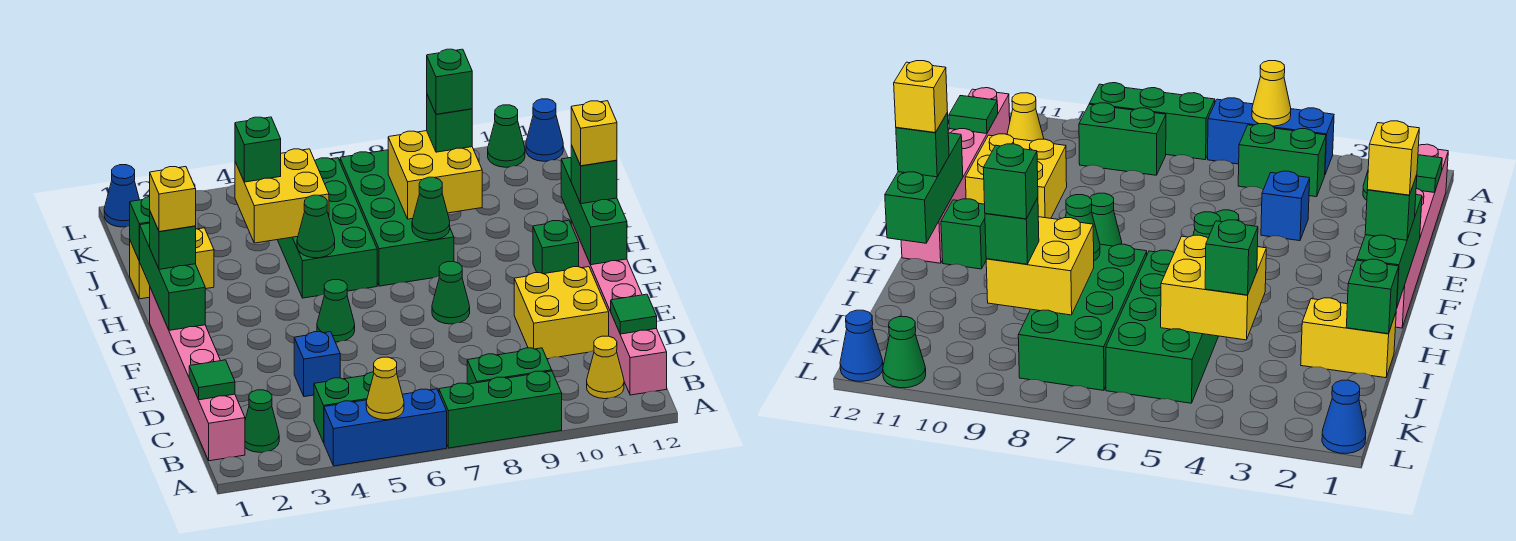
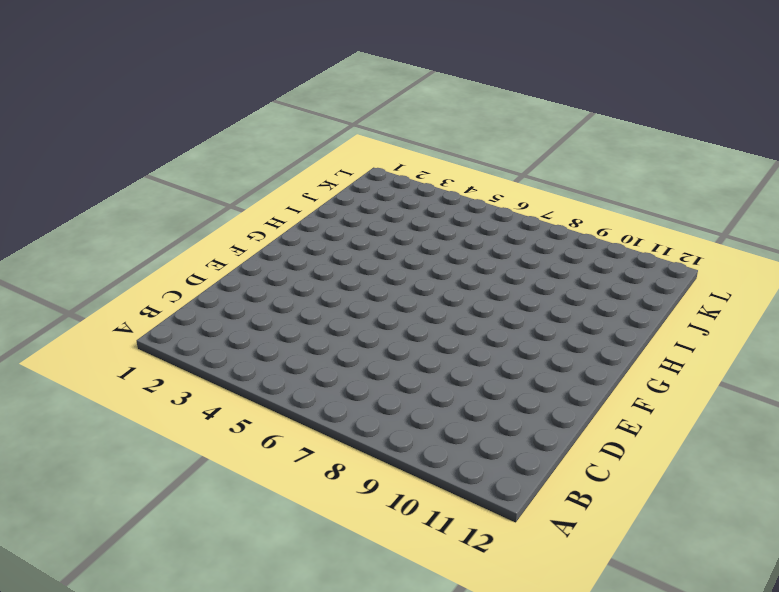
none -> blue brick A4:A6 level 1
none -> green brick A7:A9 level 1
none -> pink brick B1:G1 level 1
none -> green cone B2 level 1

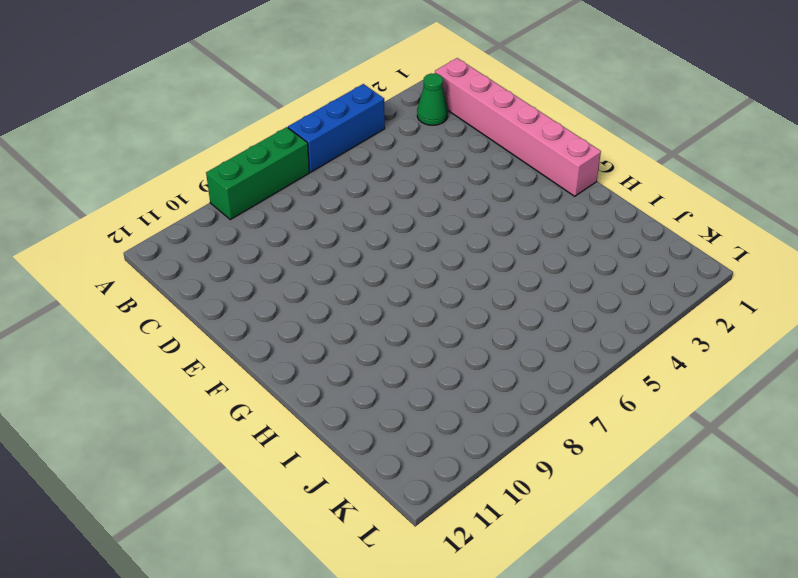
none -> green brick B4:B5 level 1
none -> green brick B8:B9 level 1
none -> yellow cone B11 level 1
none -> pink brick B12:G12 level 1

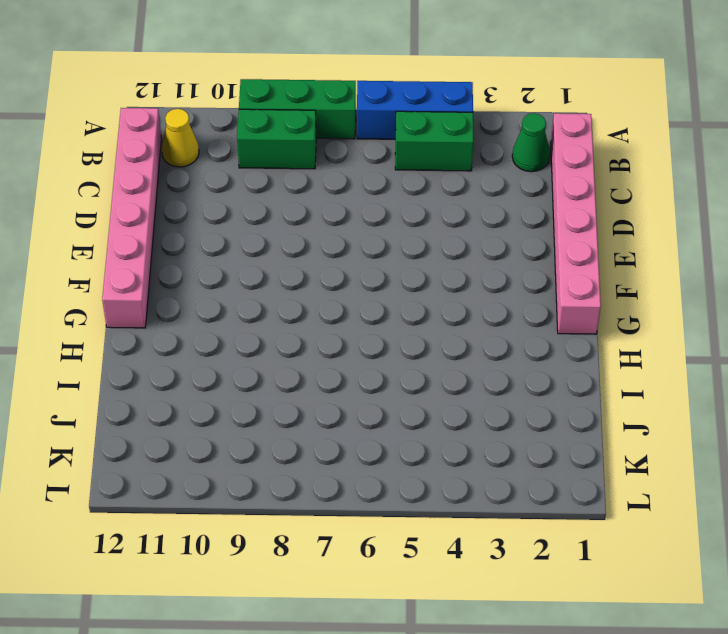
none -> blue brick D4 level 1
none -> yellow brick D10:E11 level 1
none -> green cone F5 level 1
none -> green cone F8 level 1

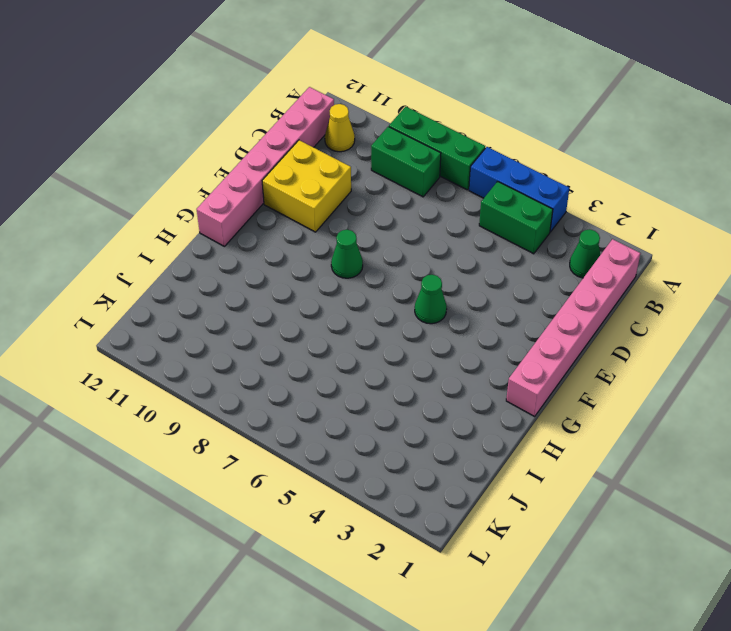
none -> blue brick D4 level 1
none -> green brick G11 level 1
none -> green brick H5:K6 level 1
none -> green brick H7:K8 level 1

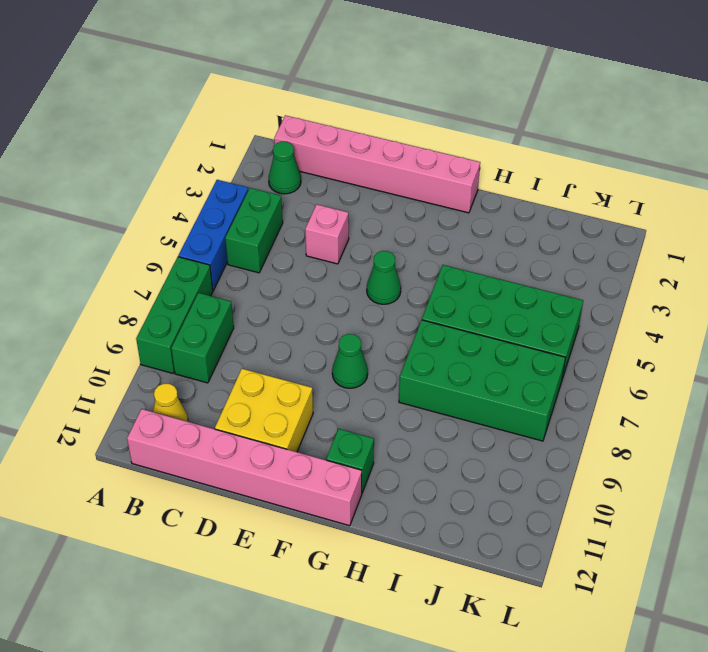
pink brick D4 level 1 -> blue brick D4 level 1
none -> yellow brick I1:I2 level 1
none -> blue cone L1 level 1
none -> green cone L11 level 1
none -> blue cone L12 level 1

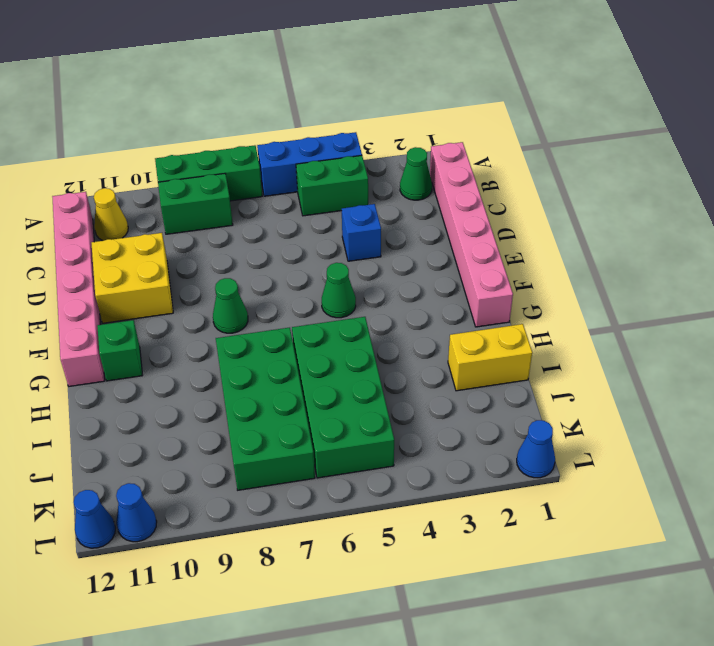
blue cone L11 level 1 -> green cone L11 level 1
none -> yellow cone A5 level 2
none -> green tile C1 level 2
none -> green tile C12 level 2
none -> green brick F1:H1 level 2

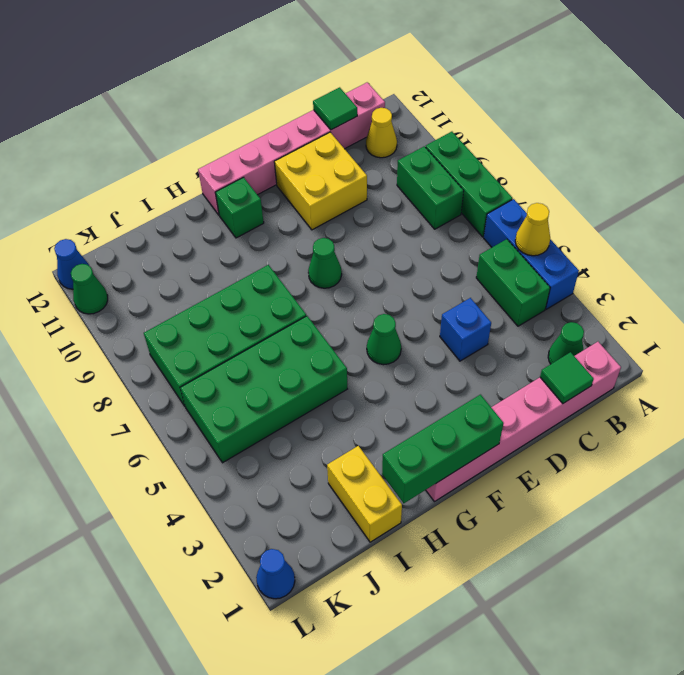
none -> green brick F12:H12 level 2
none -> green cone H5 level 2
none -> green cone H8 level 2
none -> green brick I1 level 2

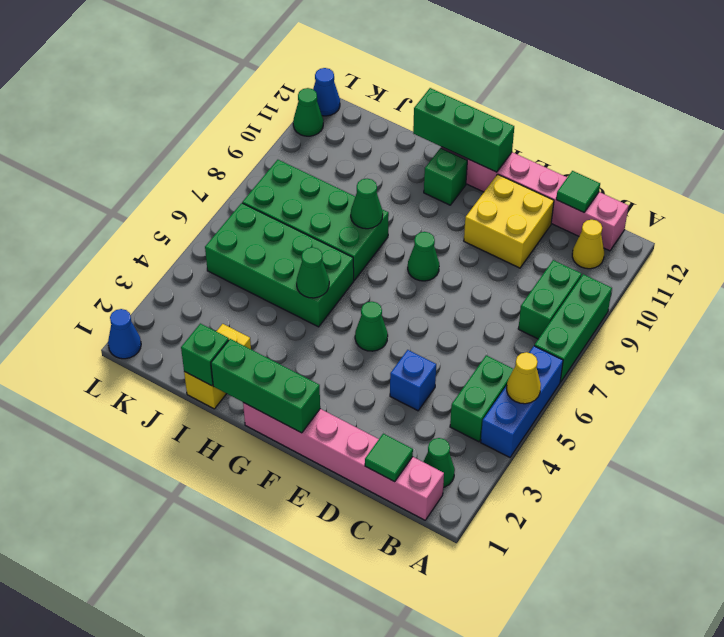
none -> yellow brick I4:J5 level 2
none -> yellow brick I8:J9 level 2
none -> green brick G1 level 3
none -> green brick G12 level 3

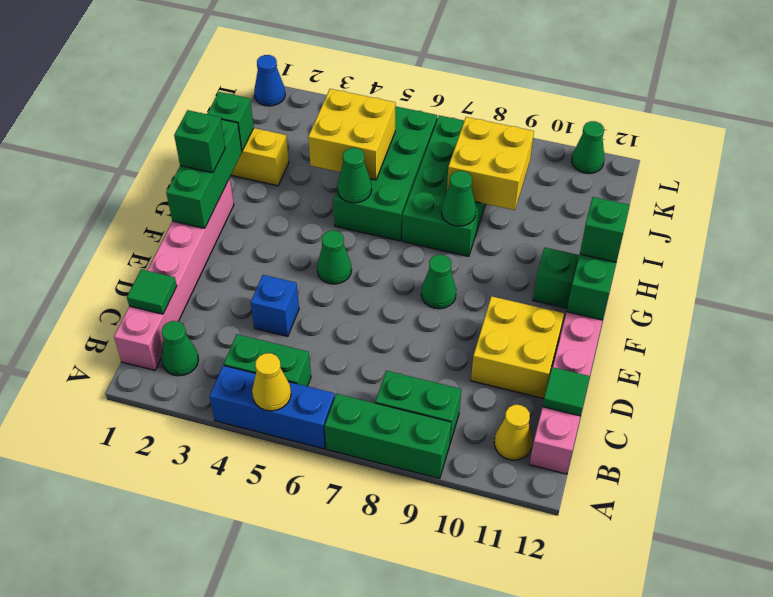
none -> blue cone L12 level 1
none -> green brick J4 level 3
none -> green brick J9 level 3
none -> yellow brick G1 level 4

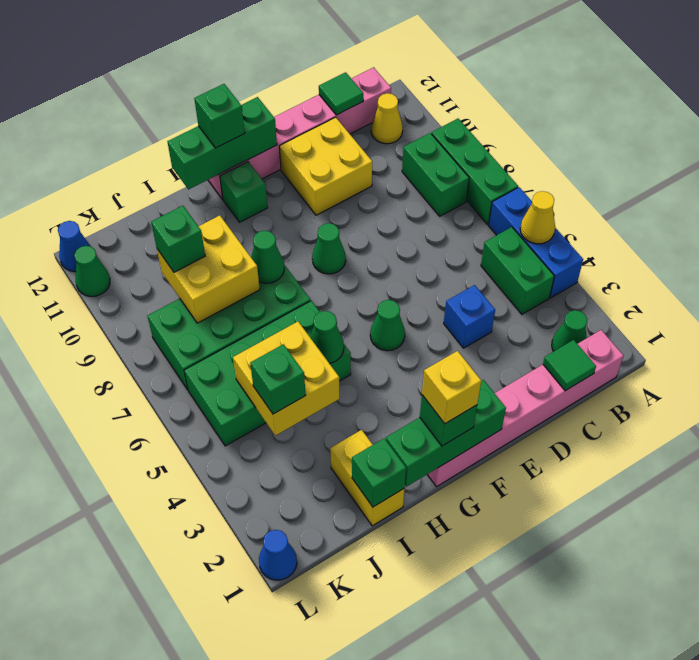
none -> yellow brick G12 level 4
none -> green brick J9 level 4

